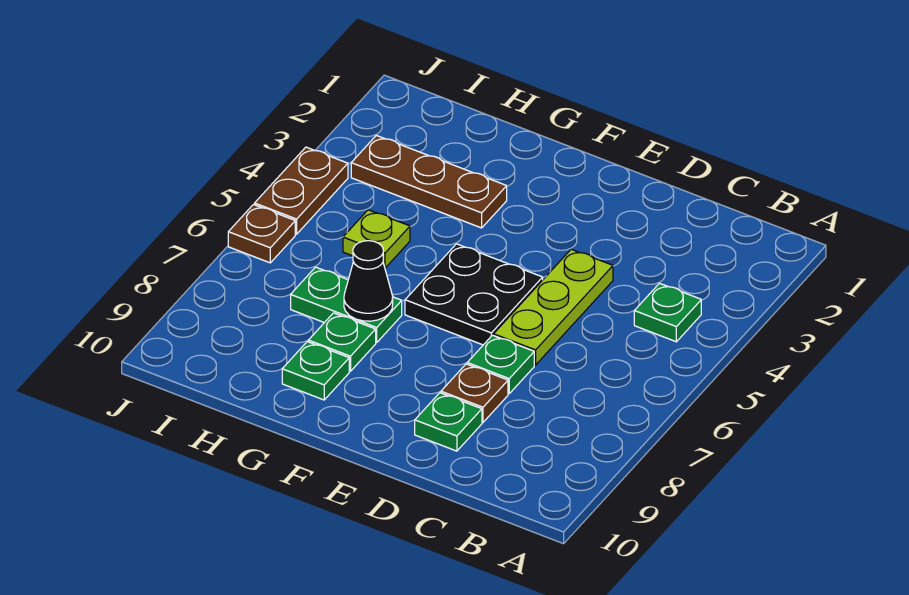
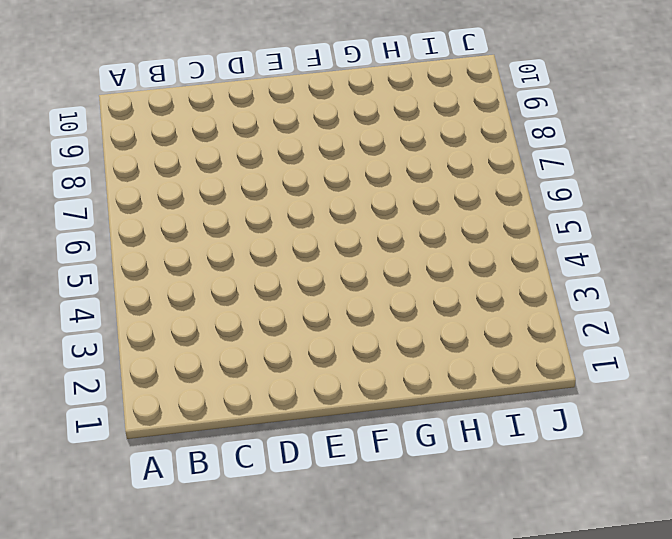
none -> green plate B4 level 1
none -> lime plate D4:D6 level 1
none -> green plate D7 level 1

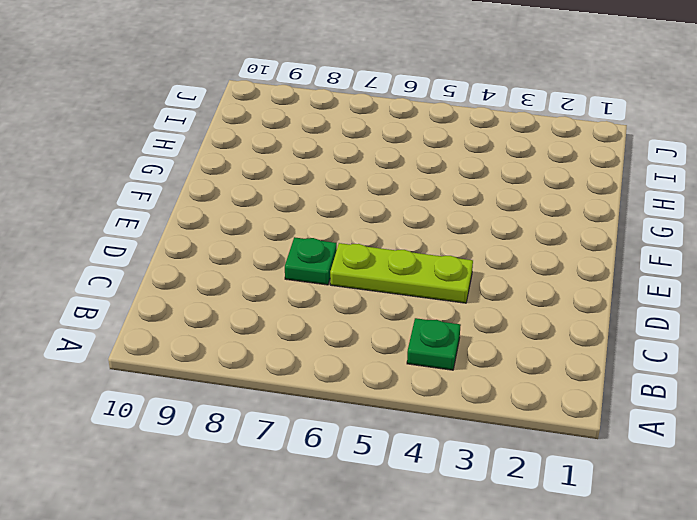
none -> brown plate D8 level 1
none -> green plate D9 level 1
none -> black plate E5:F6 level 1

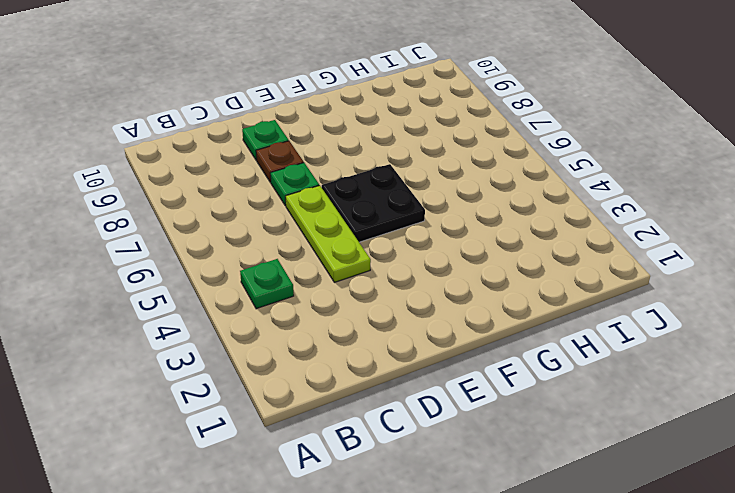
none -> brown plate G3:I3 level 1
none -> green plate G7:H7 level 1
none -> green plate G8 level 1

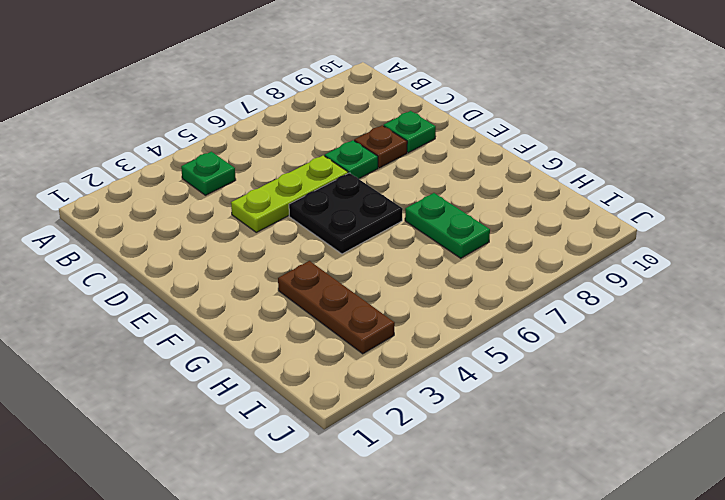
none -> green plate G8 level 1
none -> green plate G9 level 1
none -> lime plate H5 level 1

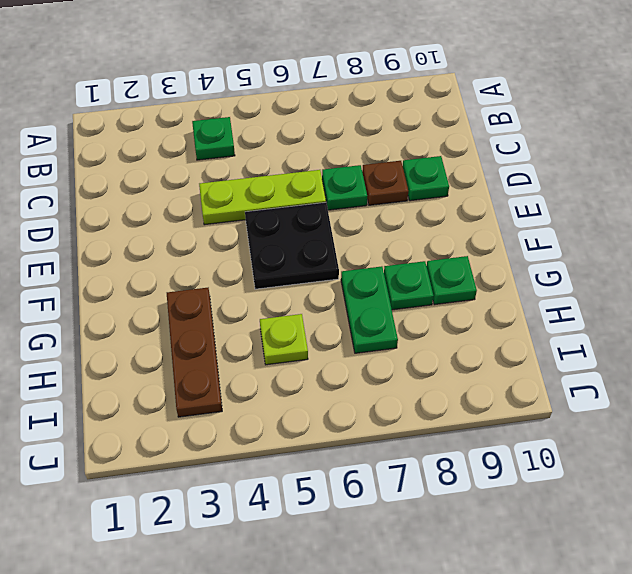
none -> brown plate J4:J5 level 1
none -> brown plate J6 level 1
none -> black cone G7 level 2

